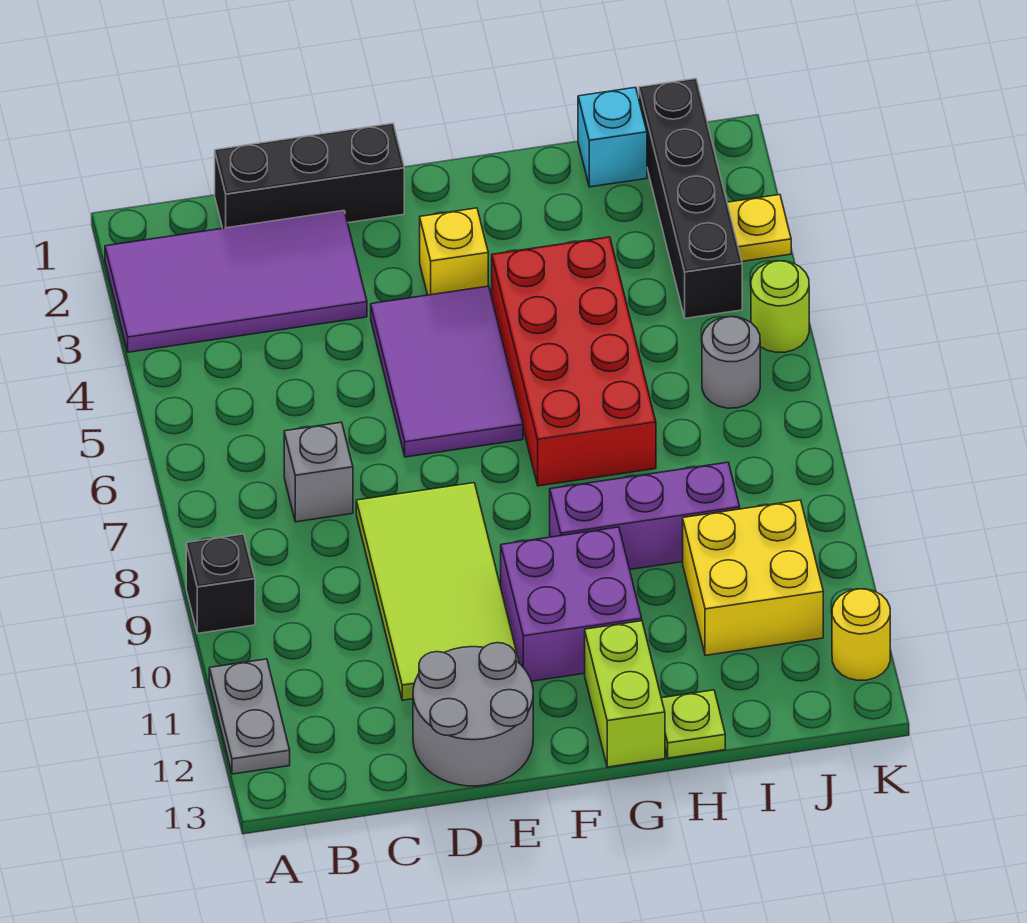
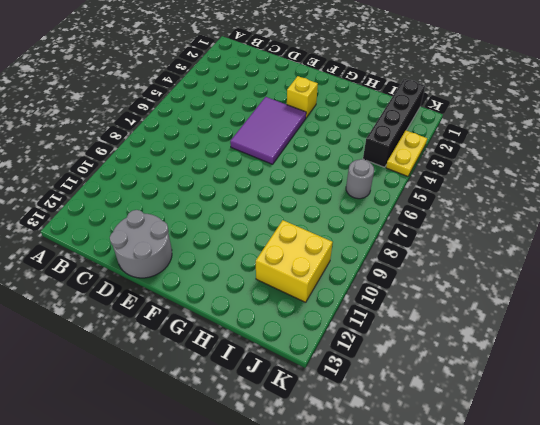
yellow plate K3:K4 level 1 -> yellow plate K3 level 1
none -> purple tile A2:D3 level 1
none -> black brick A9 level 1
none -> grey plate A11:A12 level 1

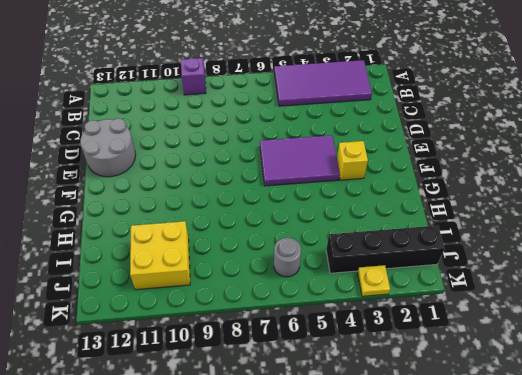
purple tile A2:B5 level 1 -> purple tile A2:D3 level 1
purple brick A9 level 1 -> black brick A9 level 1
none -> grey plate A11:A12 level 1
none -> black brick C1:E1 level 1
none -> grey brick C7 level 1

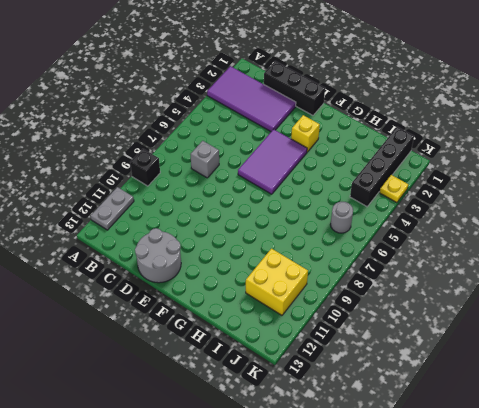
none -> lime tile D8:E11 level 1
none -> purple brick F10:G11 level 1
none -> red brick G4:H7 level 1

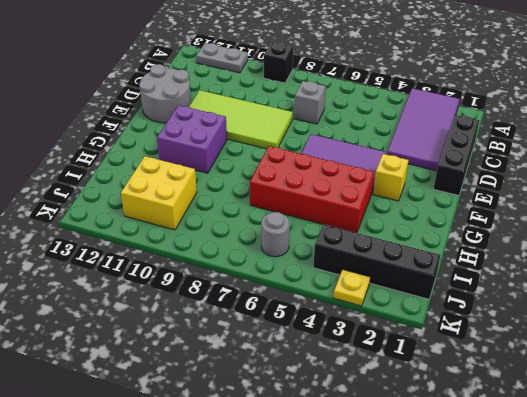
none -> purple brick G9:I9 level 1
none -> lime brick G12:G13 level 1
none -> lime plate H13 level 1

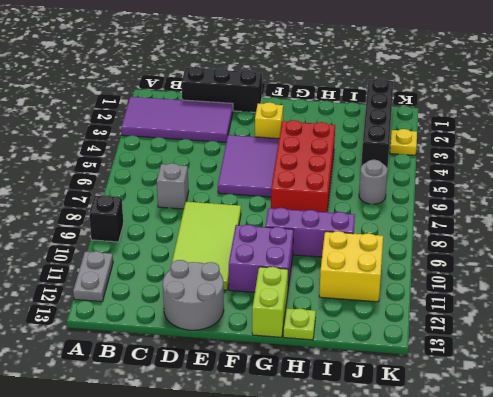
none -> cyan brick I1 level 1
none -> lime round brick K5 level 1
none -> yellow round brick K12 level 1

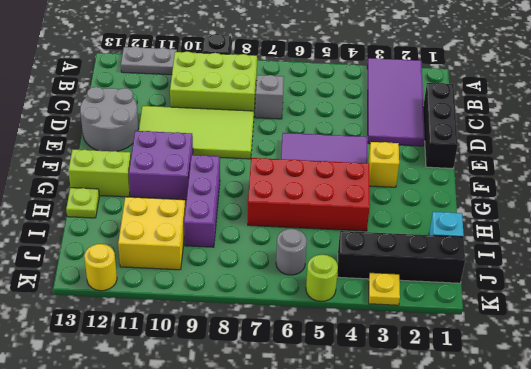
lime brick B8:C10 level 1 -> none

